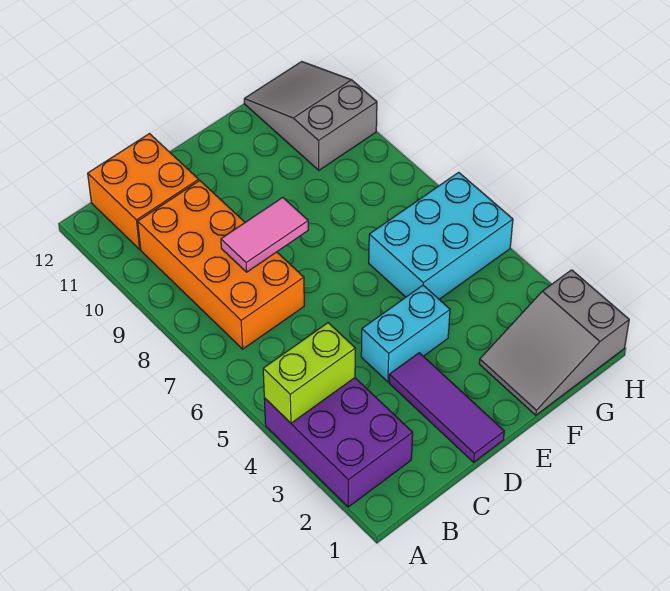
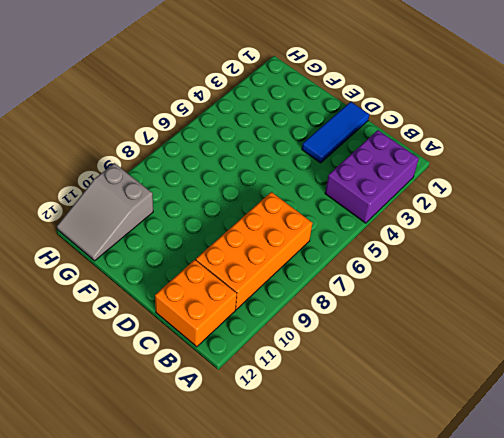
blue tile D1:D3 level 1 -> purple tile D1:D3 level 1
none -> cyan brick D4:E4 level 1
none -> grey slope F1:H2 level 1 top H

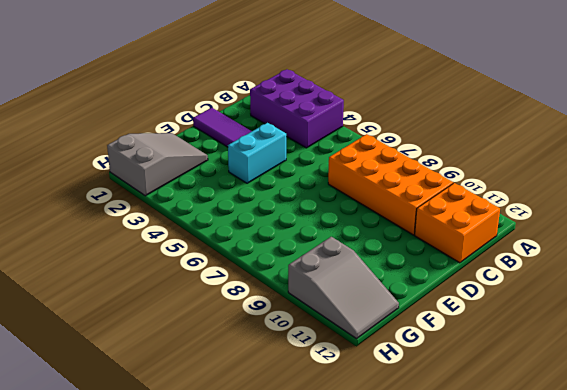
none -> cyan brick F5:H6 level 1
none -> lime brick A4:B4 level 2

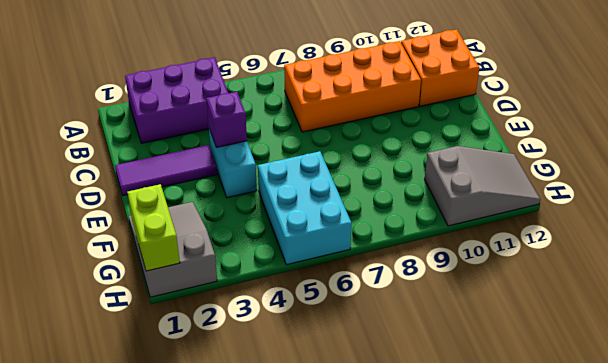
purple brick D4 level 2 -> none
lime brick G1:H1 level 2 -> lime brick A4:B4 level 2
none -> pink tile C8:D8 level 2

